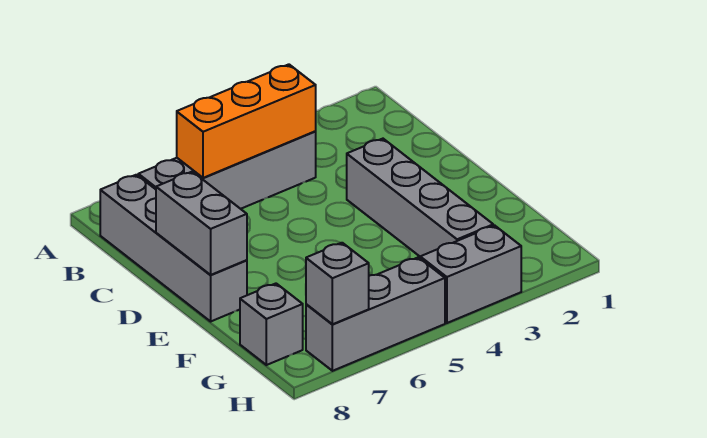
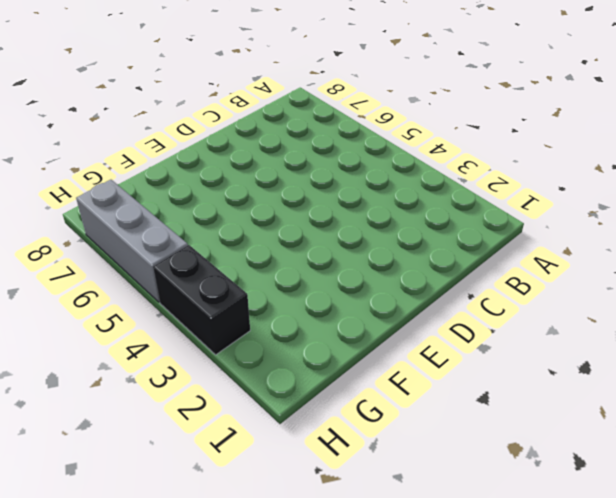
black brick H3:H4 level 1 -> grey brick H3:H4 level 1
none -> grey brick B4:B7 level 1
none -> grey brick B8:E8 level 1

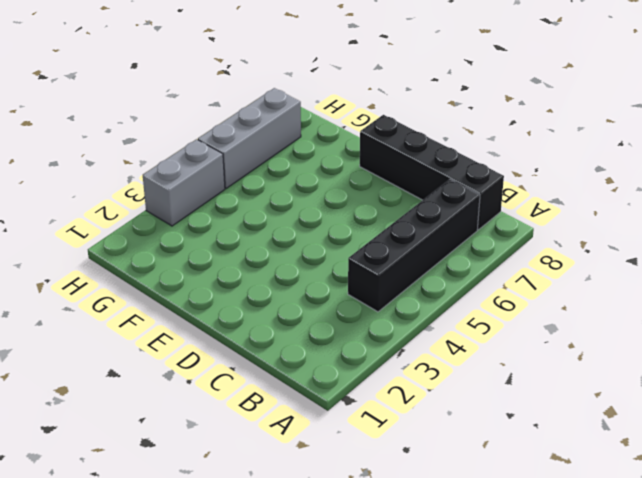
black brick B4:B7 level 1 -> grey brick B4:B7 level 1
black brick B8:E8 level 1 -> grey brick B8:E8 level 1
none -> grey brick D3:G3 level 1
none -> grey brick G8 level 1

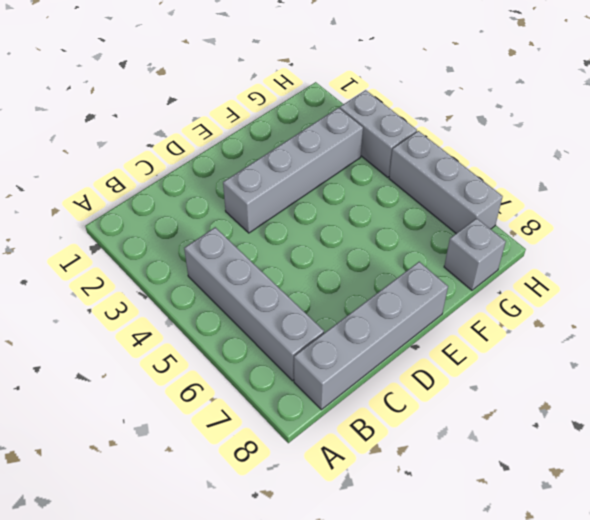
none -> orange brick B4:B6 level 2
none -> grey brick D8:E8 level 2

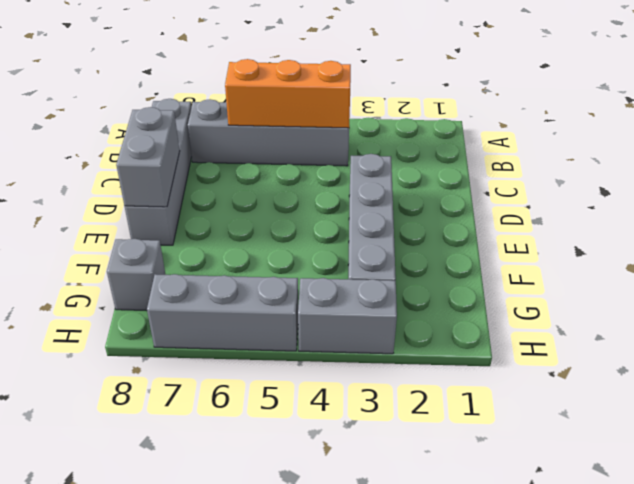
none -> grey brick H7 level 2

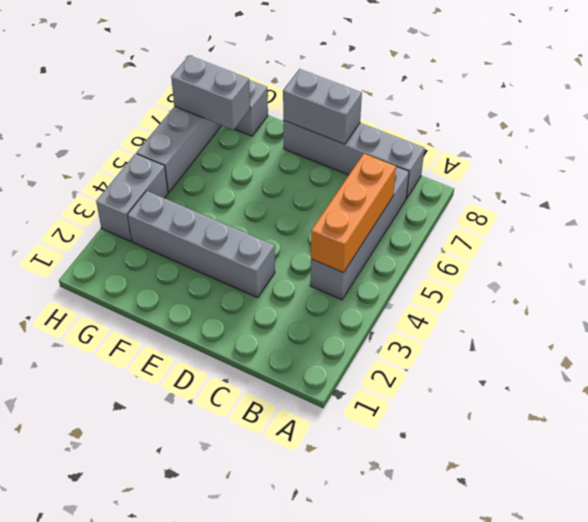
grey brick G7:H7 level 2 -> grey brick H7 level 2

